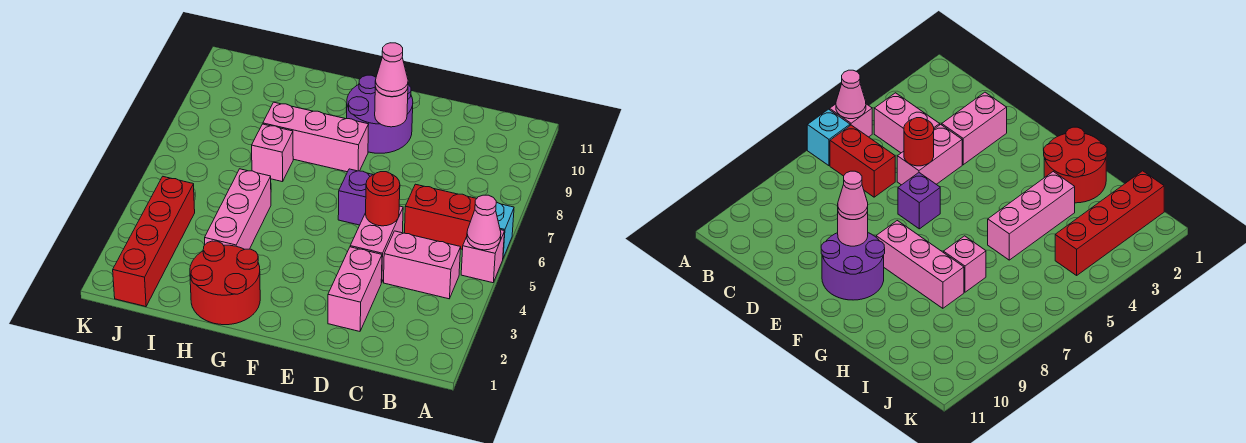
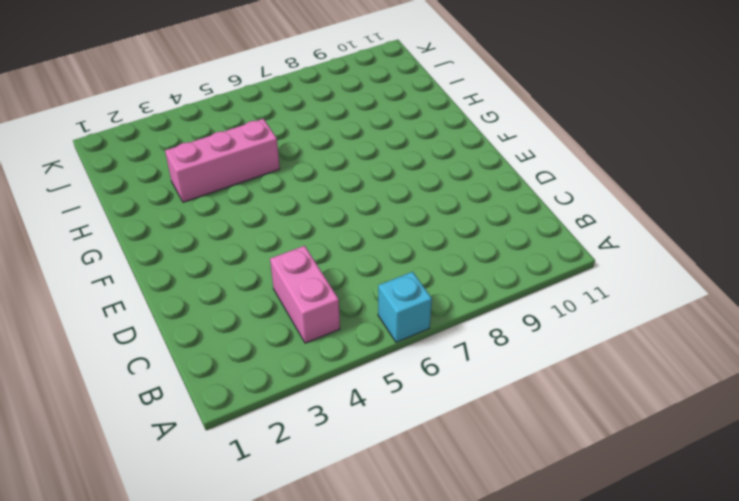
none -> pink brick A5 level 1
none -> red brick B6:C6 level 1
none -> pink brick D2:D3 level 1

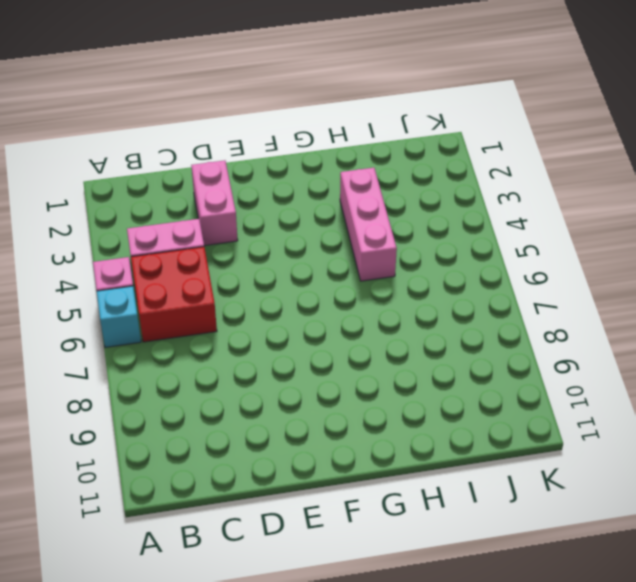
red brick B5:C6 level 1 -> red brick B6:C6 level 1
none -> pink brick D4:D5 level 1
none -> purple brick E6 level 1
none -> purple round brick E9:F10 level 1

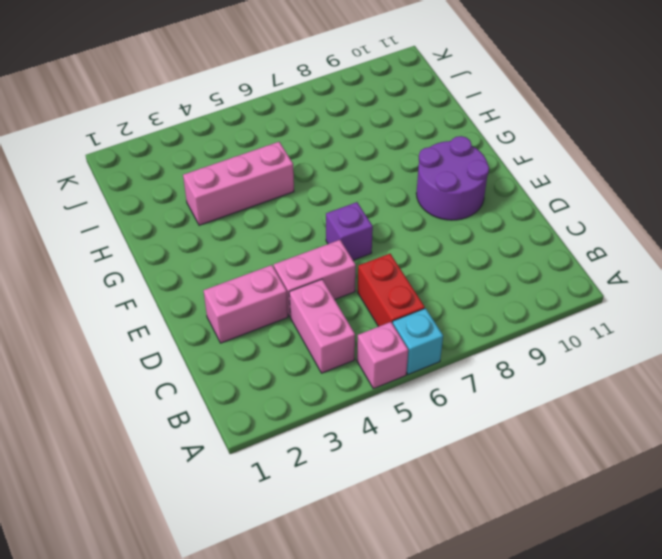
none -> pink brick F8:H8 level 1
none -> red round brick G1:H2 level 1
none -> pink brick H7 level 1

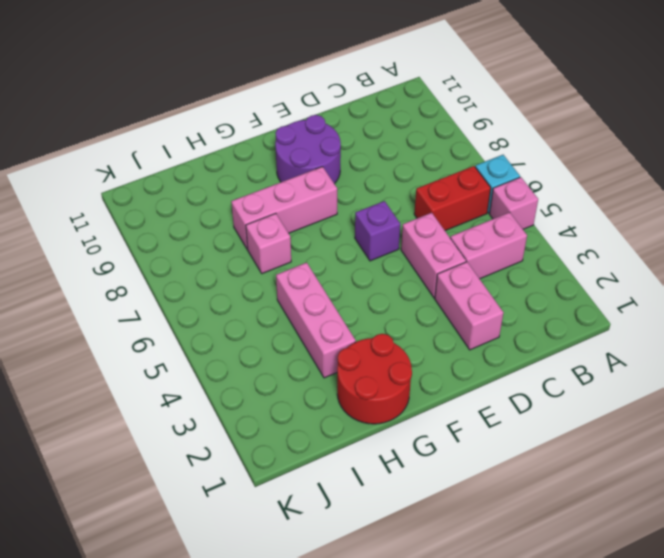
none -> red brick J1:J4 level 1
none -> pink cone A5 level 2
none -> red round brick D5 level 2

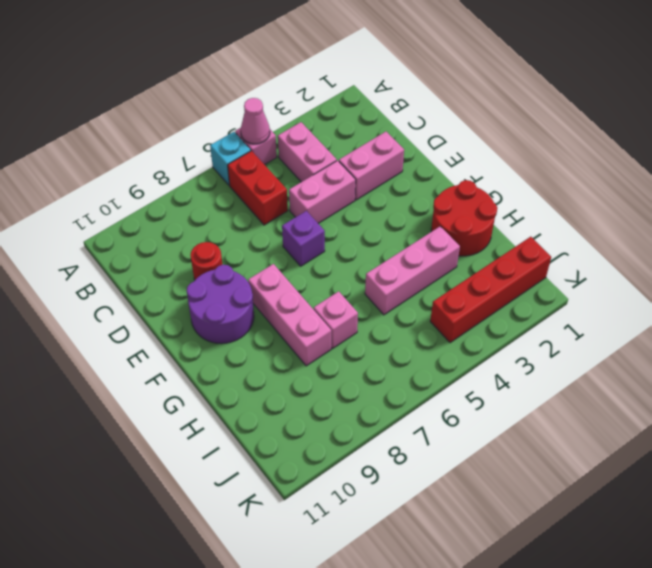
red round brick D9 level 1 -> red round brick D5 level 2
none -> pink round brick E9 level 2
none -> pink cone E9 level 3

